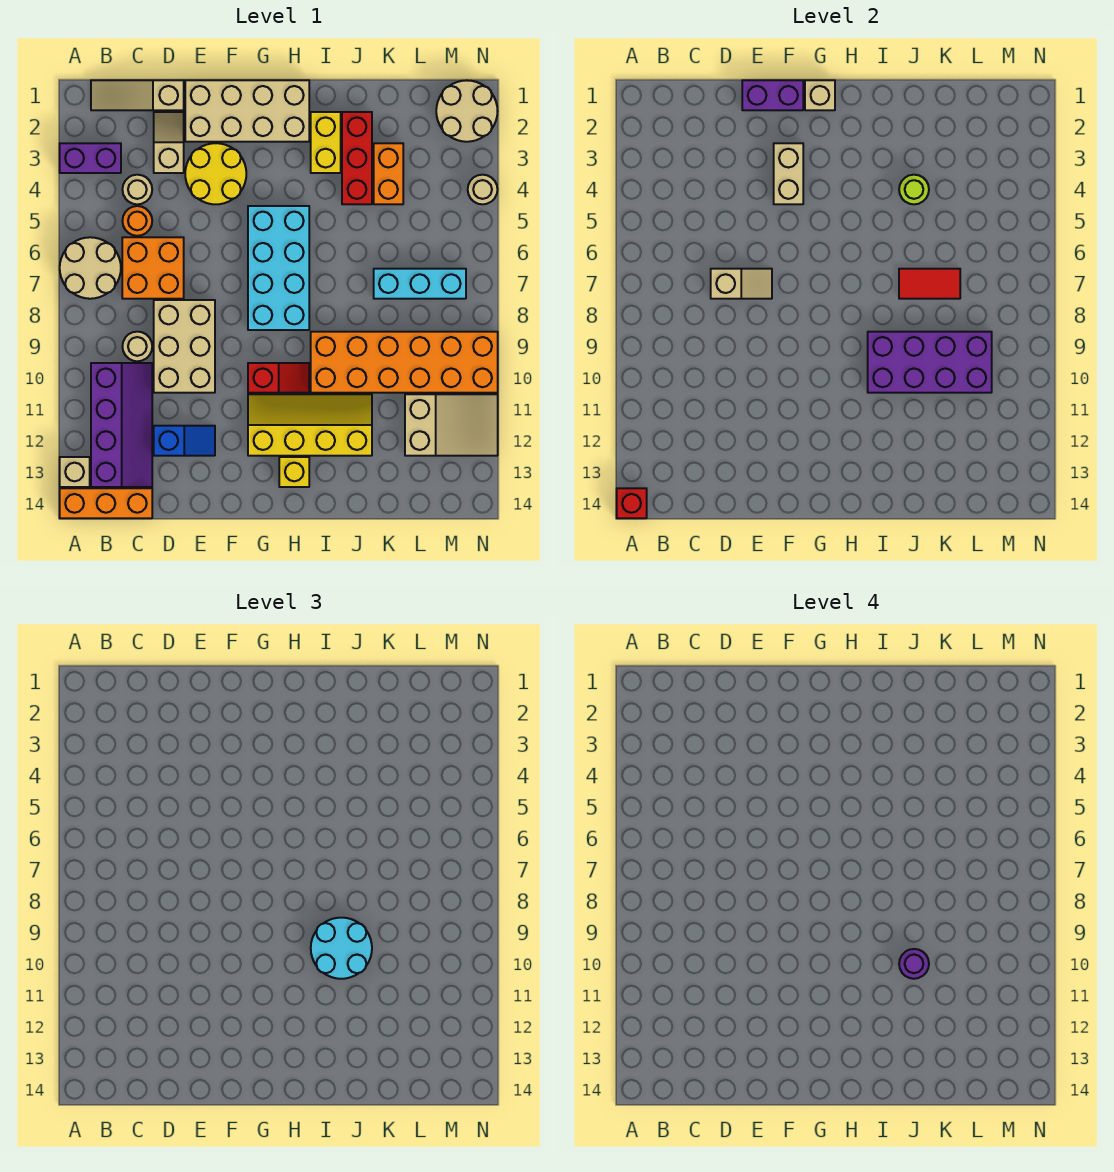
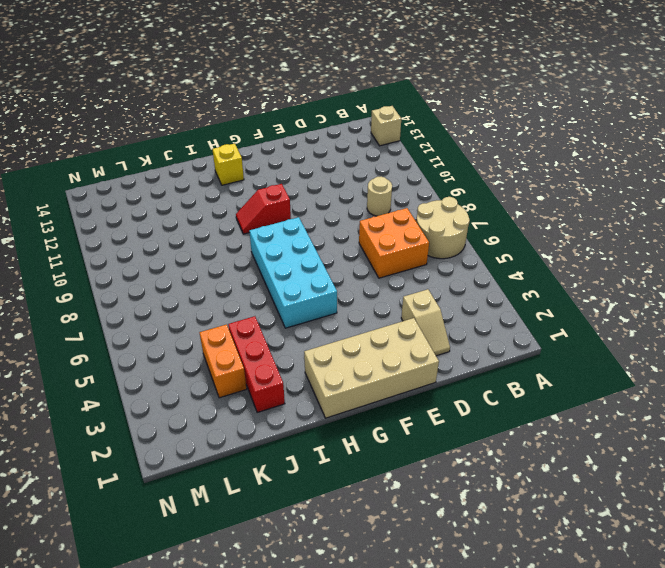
none -> purple brick A3:B3 level 1
none -> orange brick A14:C14 level 1
none -> tan slope B1:D1 level 1 top D
none -> purple slope B10:C13 level 1 top B

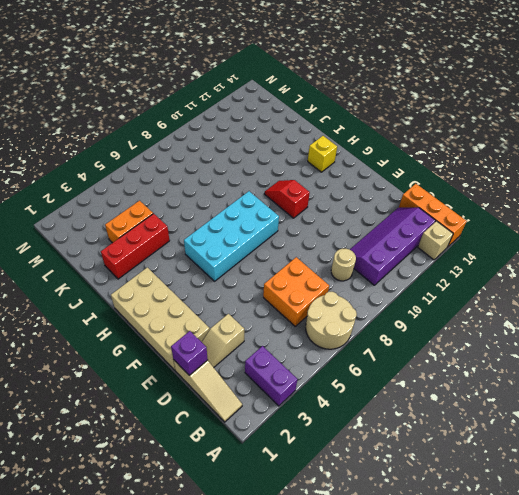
purple brick D1 level 2 -> none
none -> tan round brick C4 level 1
none -> orange round brick C5 level 1
none -> tan brick D8:E10 level 1
none -> blue slope D12:E12 level 1 top D

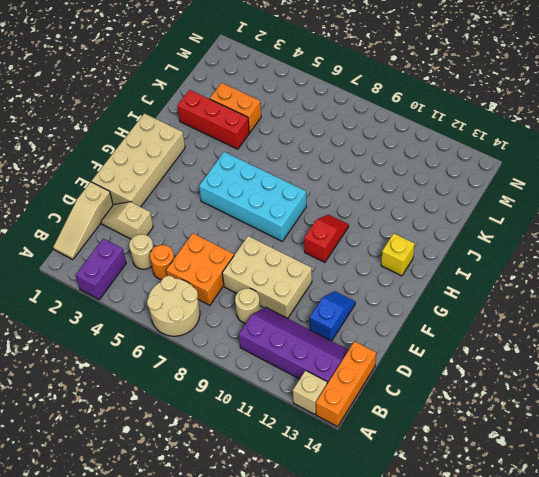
none -> yellow round brick E3:F4 level 1
none -> yellow slope G11:J12 level 1 top 12
none -> yellow brick I2:I3 level 1
none -> orange brick I9:N10 level 1

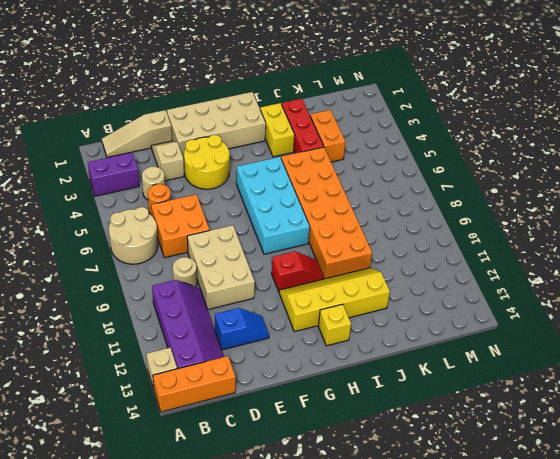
orange brick I5:J10 level 1 -> orange brick I9:N10 level 1
none -> cyan brick K7:M7 level 1
none -> tan slope L11:N12 level 1 top L
none -> tan round brick M1:N2 level 1
none -> tan round brick N4 level 1

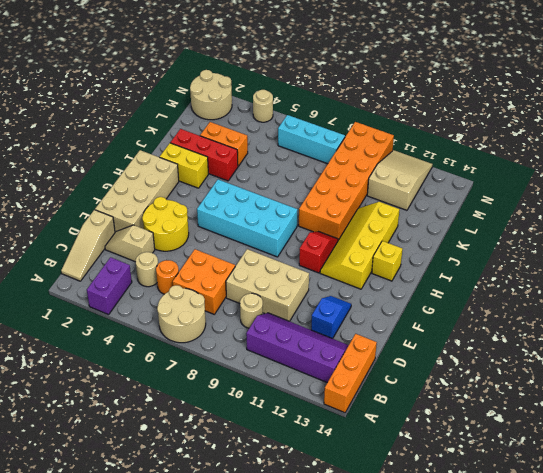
cyan brick M6:M8 level 1 -> cyan brick K7:M7 level 1
none -> tan brick A13 level 1
none -> red brick A14 level 2
none -> tan slope D7:E7 level 2 top D
none -> purple brick E1:F1 level 2

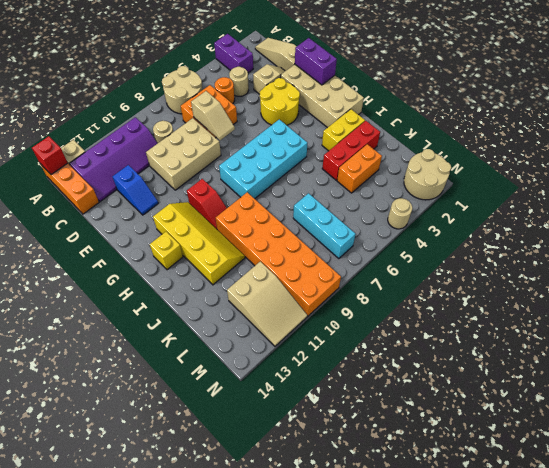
none -> tan brick F3:F4 level 2
none -> tan brick G1 level 2
none -> purple brick I9:L10 level 2
none -> lime round brick J4 level 2

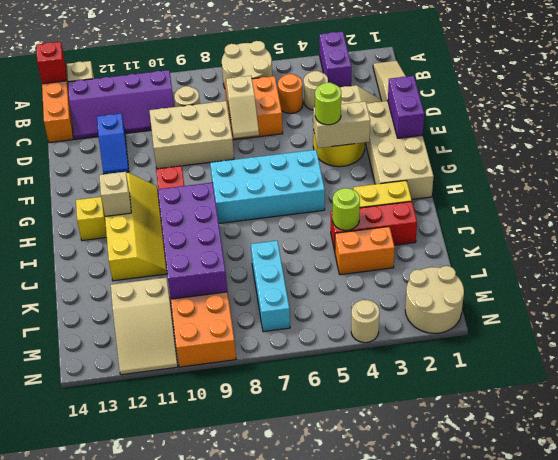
lime round brick F4 level 3 -> none
tan brick H12 level 2 -> tan brick G1 level 2
none -> red tile J7:K7 level 2
none -> cyan round brick I9:J10 level 3
none -> purple round brick J10 level 4

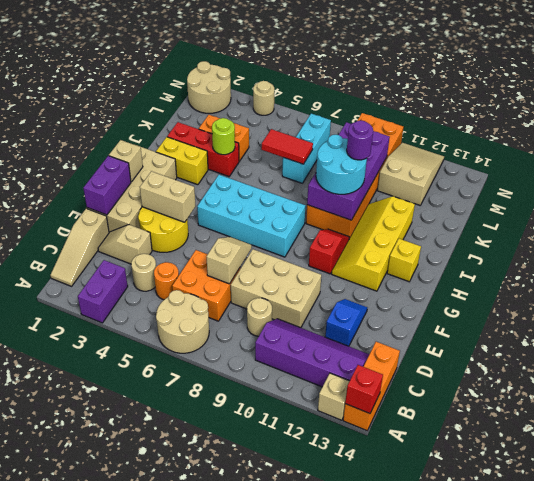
red tile K6:K7 level 2 -> red tile J7:K7 level 2

